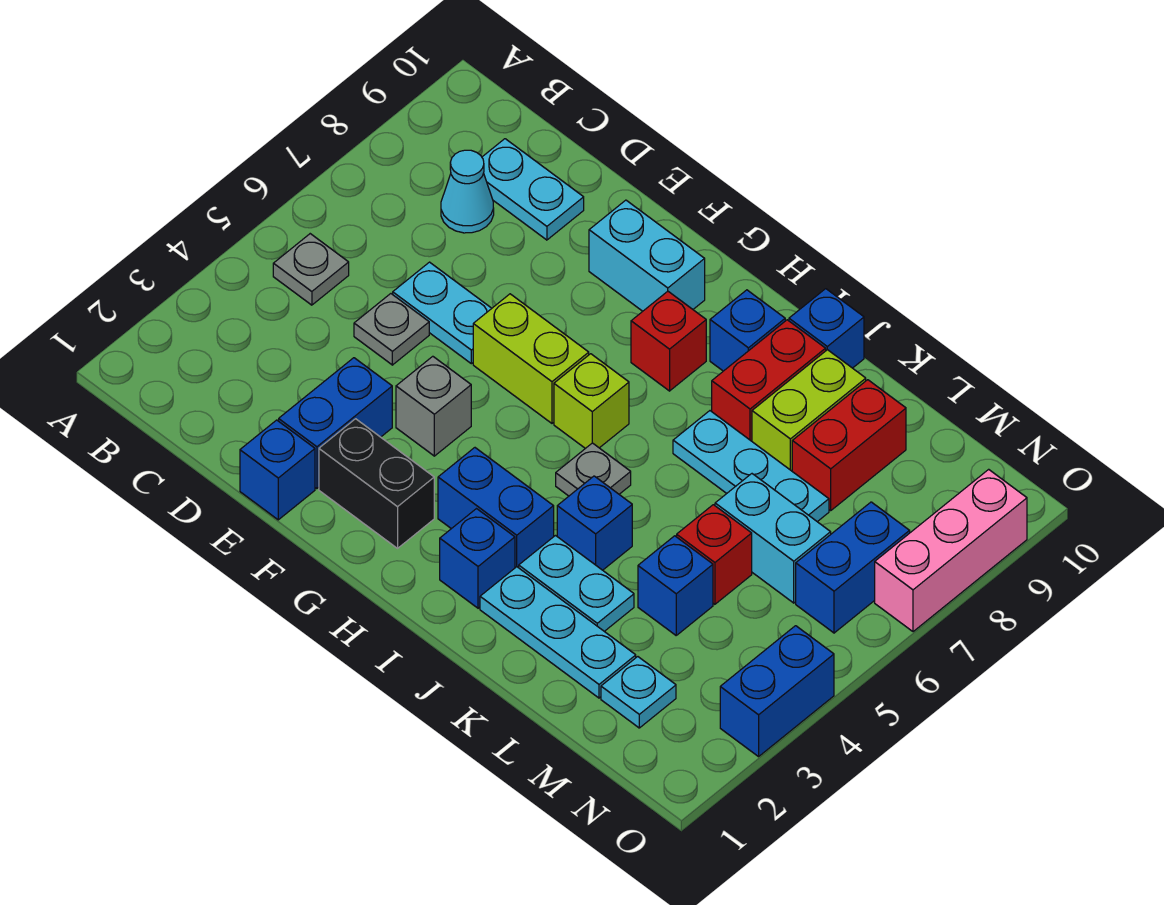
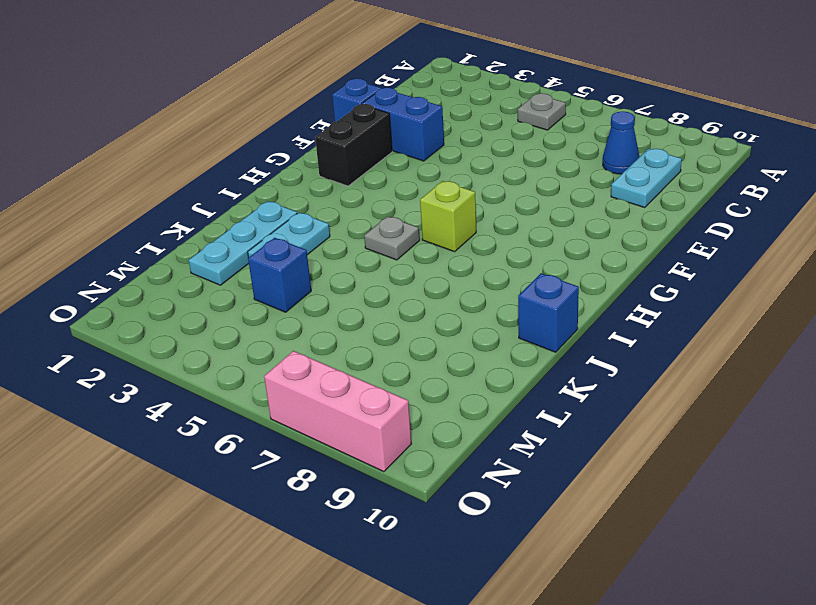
blue cone C8 level 1 -> cyan cone C8 level 1
none -> grey plate D5 level 1
none -> cyan plate D6:E6 level 1
none -> grey brick F4 level 1
none -> lime brick F6:G6 level 1

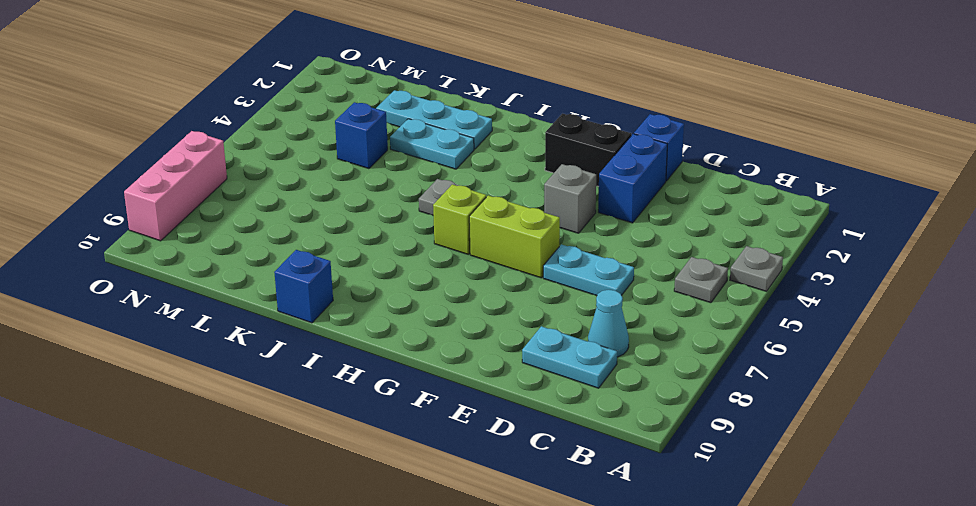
grey plate A4 level 1 -> grey plate D5 level 1
none -> cyan brick F9:G9 level 1
none -> blue brick H3:I3 level 1
none -> red brick H8 level 1
none -> blue brick I2 level 1

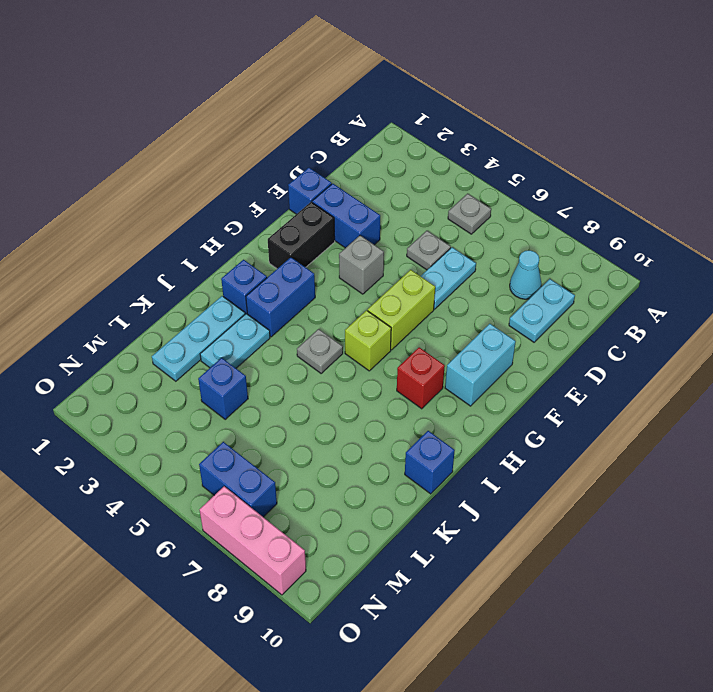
none -> blue brick I9 level 1
none -> blue brick J4 level 1
none -> cyan plate J7:L7 level 1
none -> red brick J8:J9 level 1

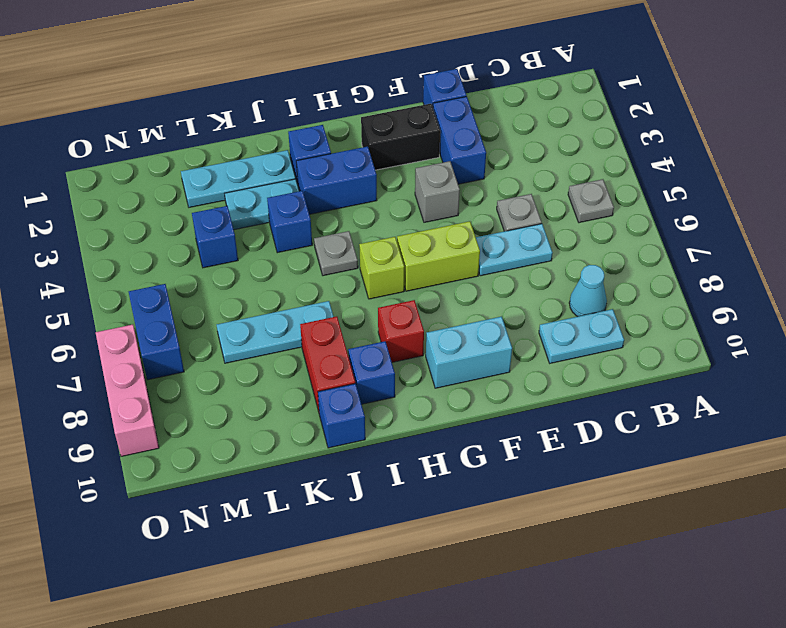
none -> lime brick K8:K9 level 1
none -> red brick L5 level 1
none -> cyan brick L6:M6 level 1
none -> red brick L8:L9 level 1

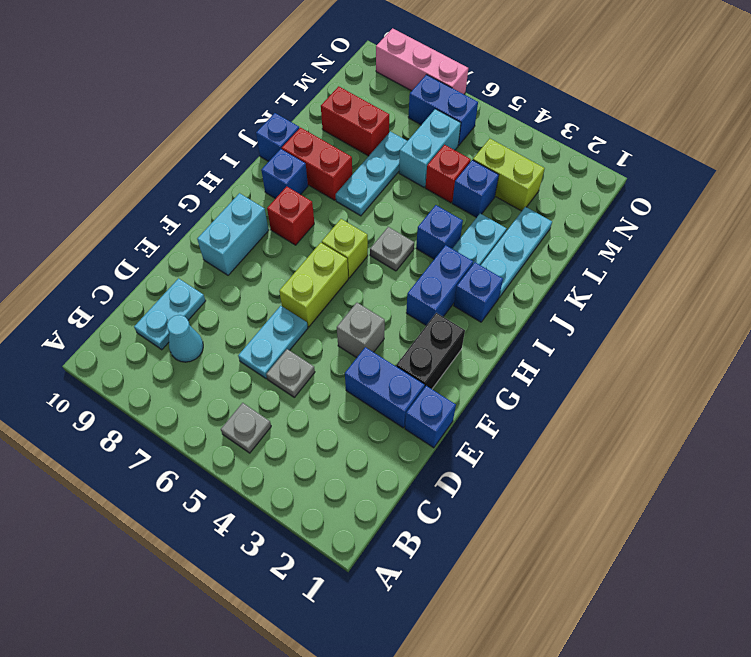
lime brick M3:M4 level 1 -> lime brick K8:K9 level 1
none -> cyan plate M2 level 1
none -> blue brick O3:O4 level 1

